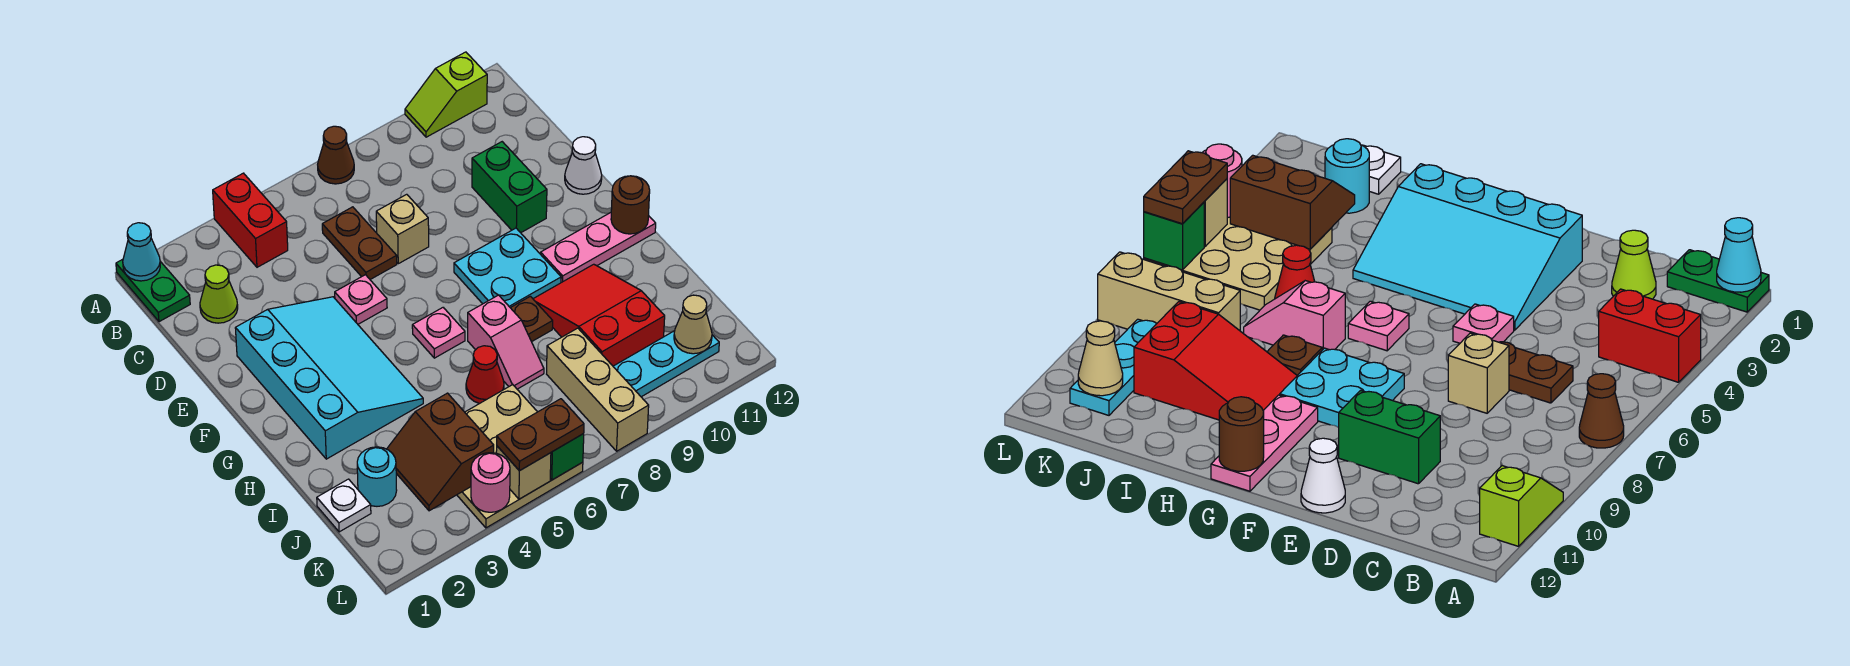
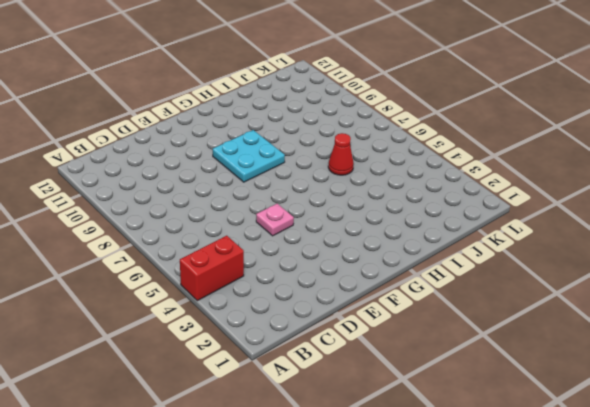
none -> green plate A1:B1 level 1
none -> brown cone A7 level 1
none -> lime slope A10:A11 level 1 top 11
none -> lime cone C2 level 1

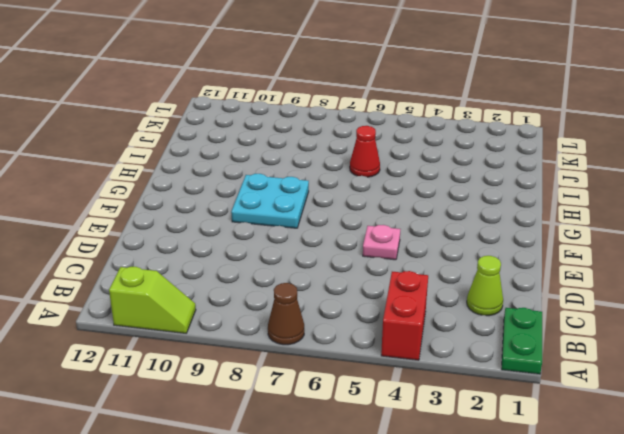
none -> brown plate C6:D6 level 1
none -> tan brick D7 level 1
none -> green brick D10:E10 level 1
none -> cyan slope E2:H4 level 1 top 2

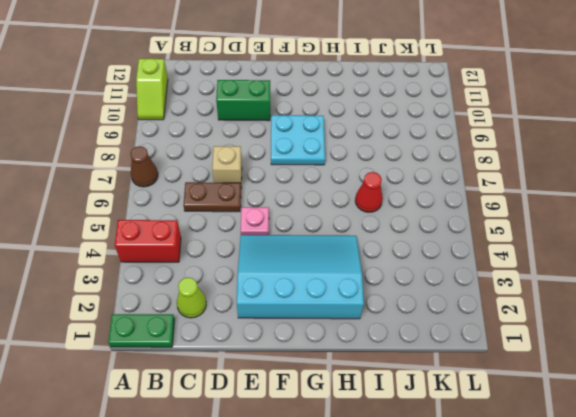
none -> white cone E12 level 1
none -> pink plate G6 level 1
none -> pink plate G10:G12 level 1
none -> pink slope H7:I7 level 1 top H

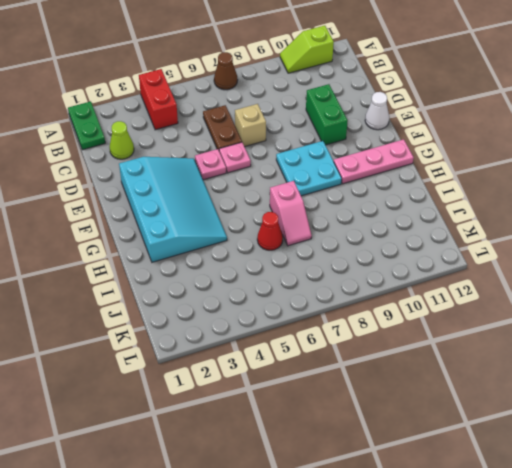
pink plate E6 level 1 -> pink plate G6 level 1
none -> brown plate H8 level 1
none -> red slope H9:J10 level 1 top J
none -> white plate J1 level 1
none -> cyan round brick J2 level 1

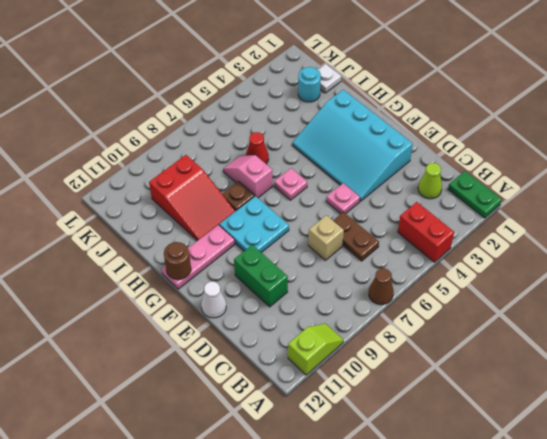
none -> tan plate J4:L6 level 1
none -> tan brick J8:L8 level 1
none -> cyan plate K9:K11 level 1
none -> cyan cone A1 level 2

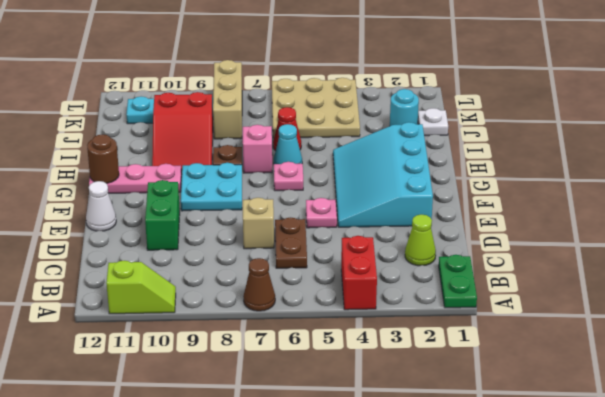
cyan cone H6 level 1 -> cyan cone A1 level 2
none -> brown slope J3:K4 level 2 top 4
none -> tan cone K11 level 2
none -> pink round brick L4 level 2
none -> tan brick L5 level 2

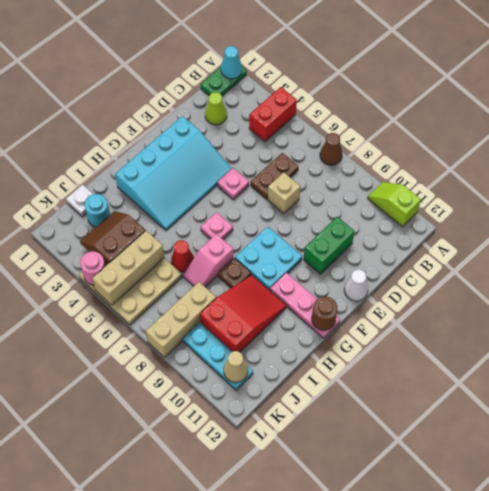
tan brick J5:L5 level 2 -> tan brick L5 level 2
none -> green brick L6 level 2
none -> brown plate L5:L6 level 3

